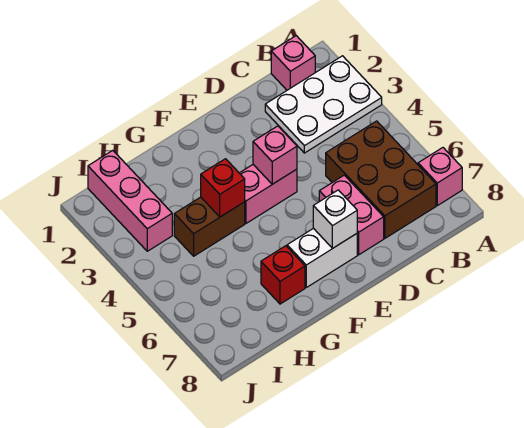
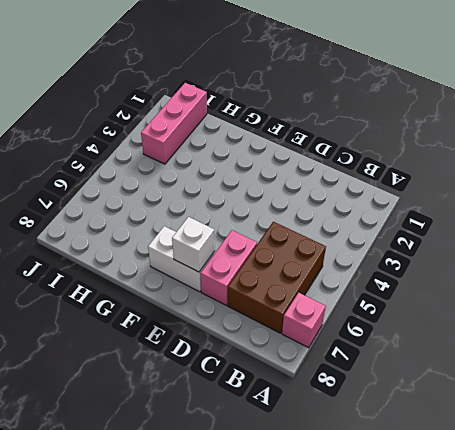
none -> white plate A2:C3 level 1
none -> pink brick B1 level 1
none -> pink brick E4:F4 level 1

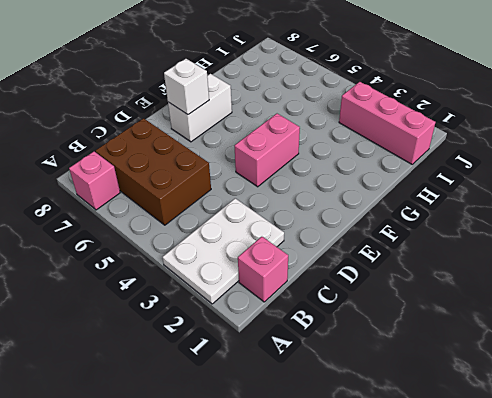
none -> pink brick D6:D7 level 1
none -> brown brick G4:H4 level 1
none -> red brick G7 level 1

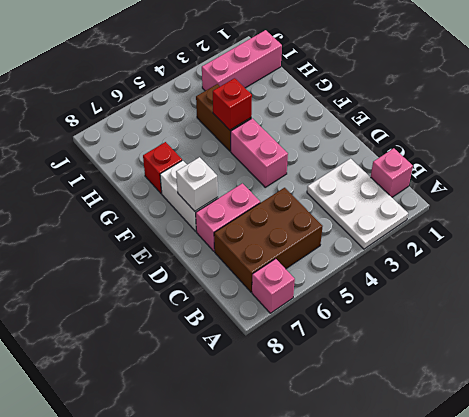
none -> pink brick E4 level 2

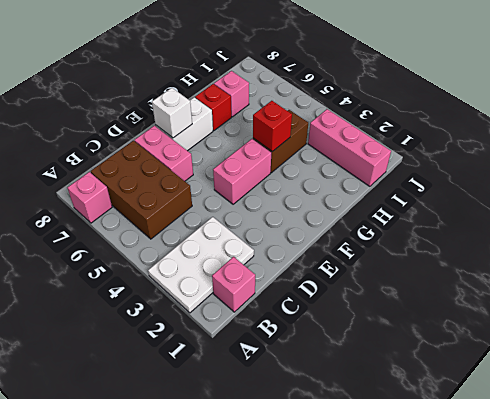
pink brick H7 level 1 -> pink brick E4 level 2

